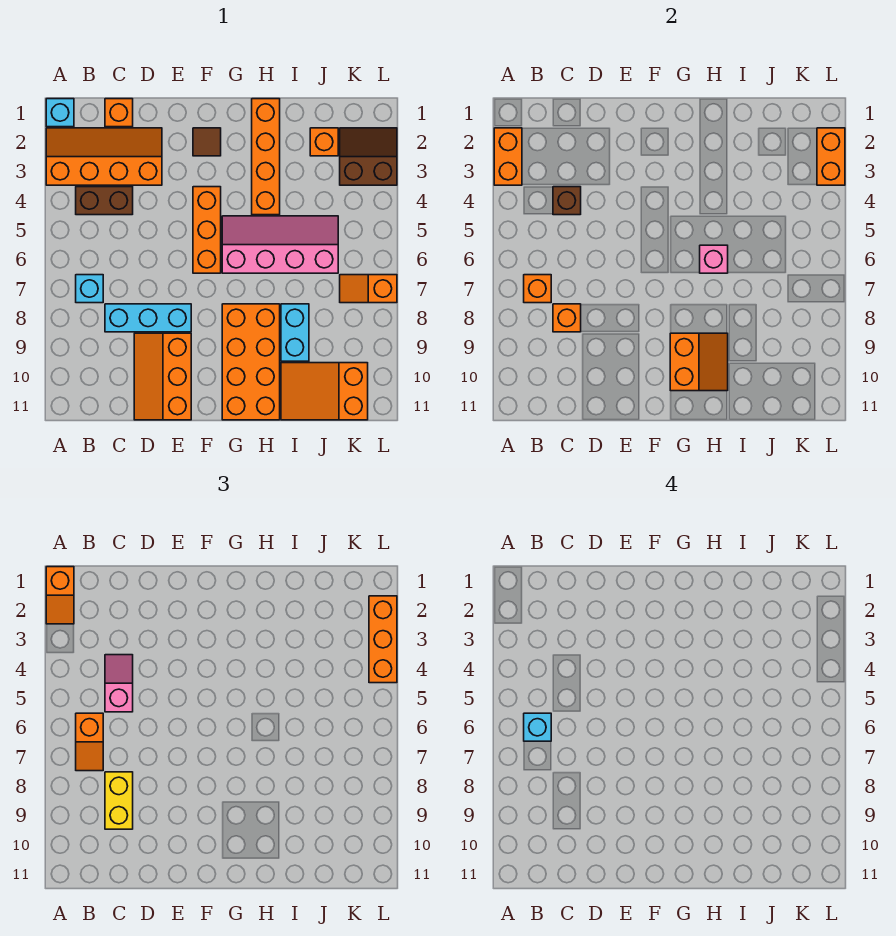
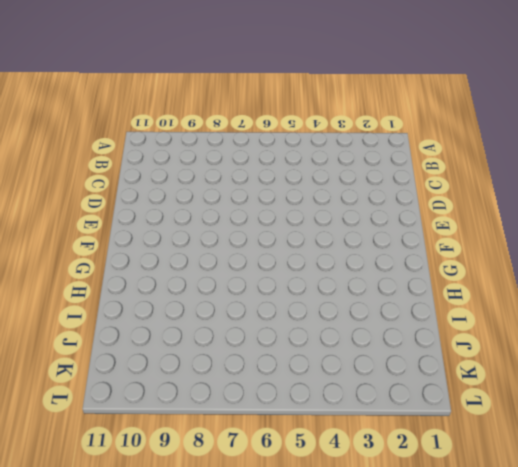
none -> cyan brick A1 level 1
none -> orange slope A2:D3 level 1 top 3
none -> brown brick B4:C4 level 1
none -> cyan brick B7 level 1

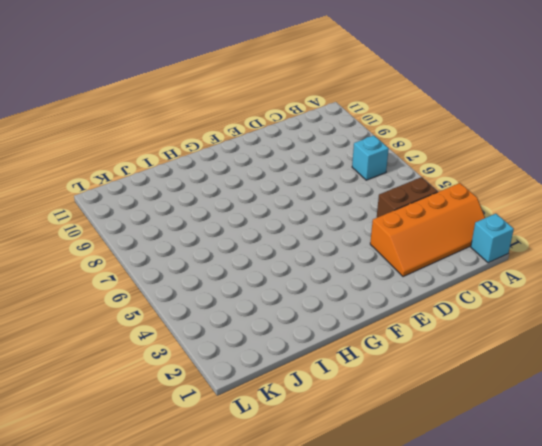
none -> orange brick C1 level 1
none -> cyan brick C8:E8 level 1
none -> orange slope D9:E11 level 1 top E
none -> brown tile F2 level 1

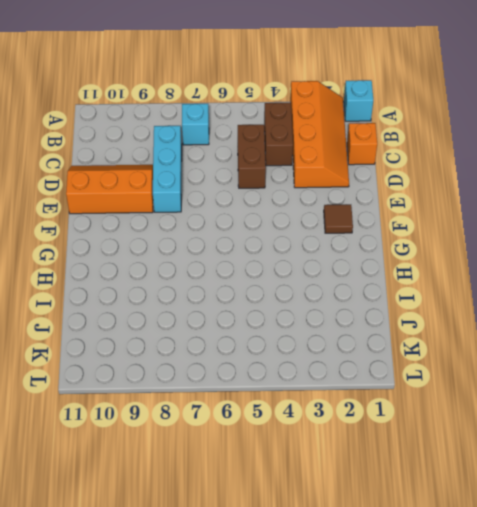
brown brick C5:D5 level 1 -> none
none -> orange brick F4:F6 level 1
none -> pink slope G5:J6 level 1 top 6
none -> orange brick G8:H11 level 1
none -> orange brick H1:H4 level 1

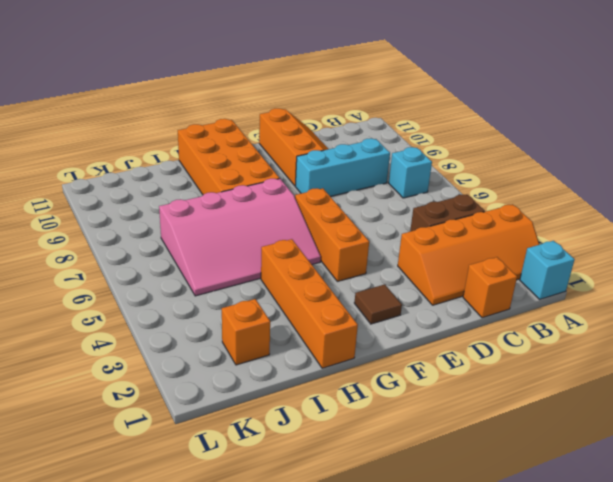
pink slope G5:J7 level 1 top 7 -> pink slope G5:J6 level 1 top 6
none -> cyan brick I8:I9 level 1
none -> orange slope I10:K11 level 1 top K
none -> brown slope K2:L3 level 1 top 3
none -> orange slope K7:L7 level 1 top L

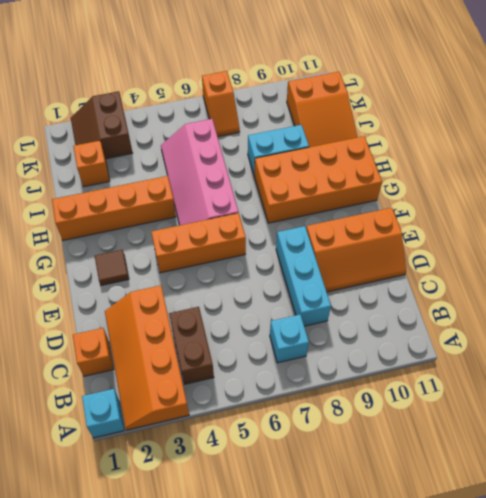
none -> orange brick A2:A3 level 2
none -> orange brick B7 level 2
none -> brown brick C4 level 2
none -> orange brick C8 level 2

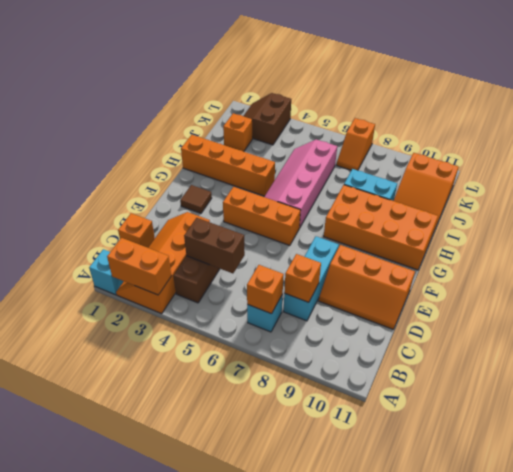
brown brick C4:C5 level 2 -> brown brick C4 level 2
none -> orange slope G9:H10 level 2 top G
none -> pink brick H6 level 2
none -> orange brick L2:L3 level 2
none -> orange slope A1:A2 level 3 top 1

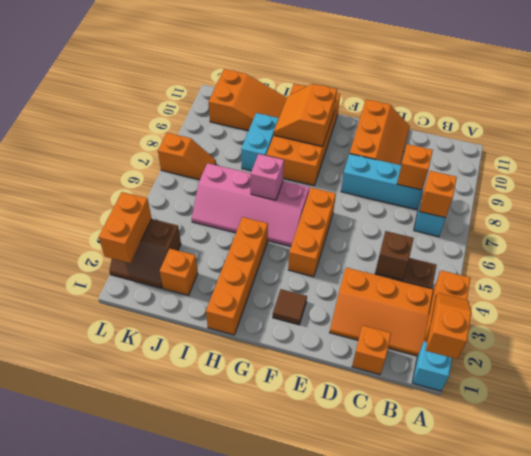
none -> orange slope B6:B7 level 3 top 6
none -> pink slope C4:C5 level 3 top 5
none -> yellow brick C8:C9 level 3
none -> orange brick L2:L4 level 3

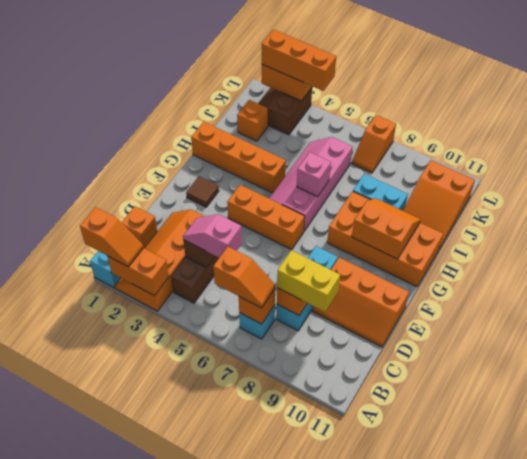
none -> cyan brick B6 level 4

